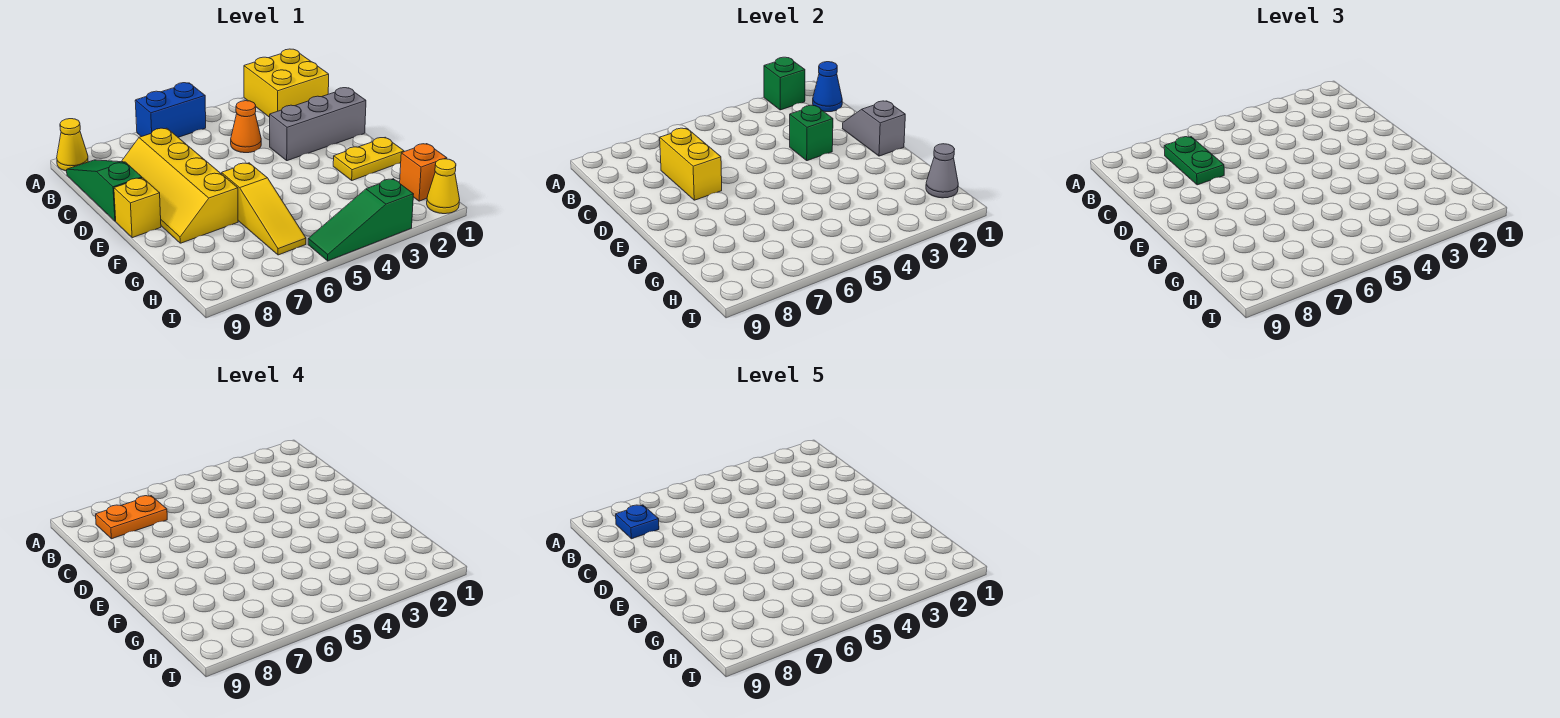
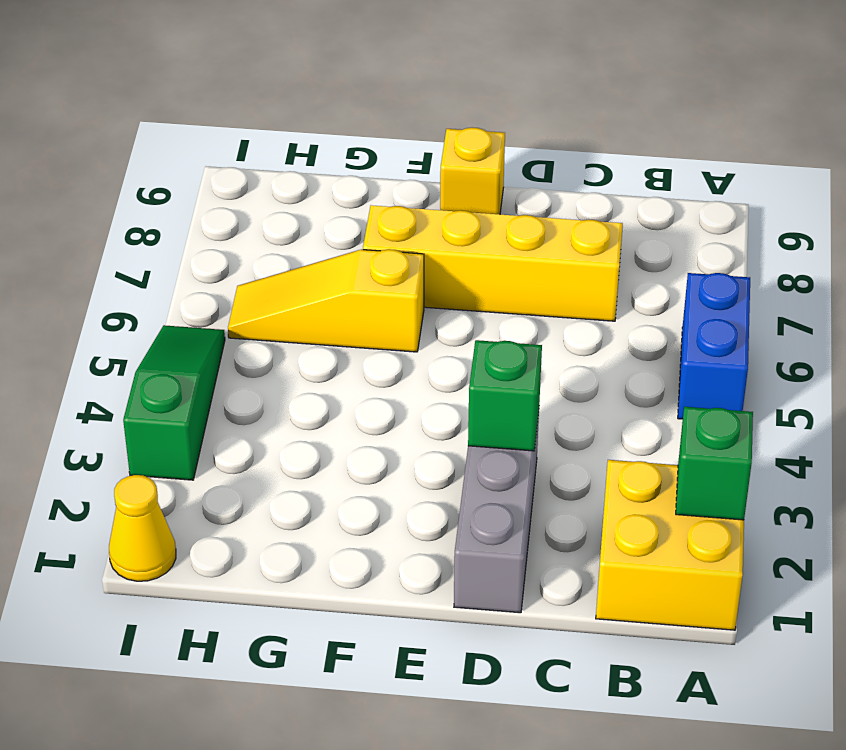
none -> yellow cone A9 level 1
none -> green slope B9:D9 level 1 top D
none -> orange cone C4 level 1

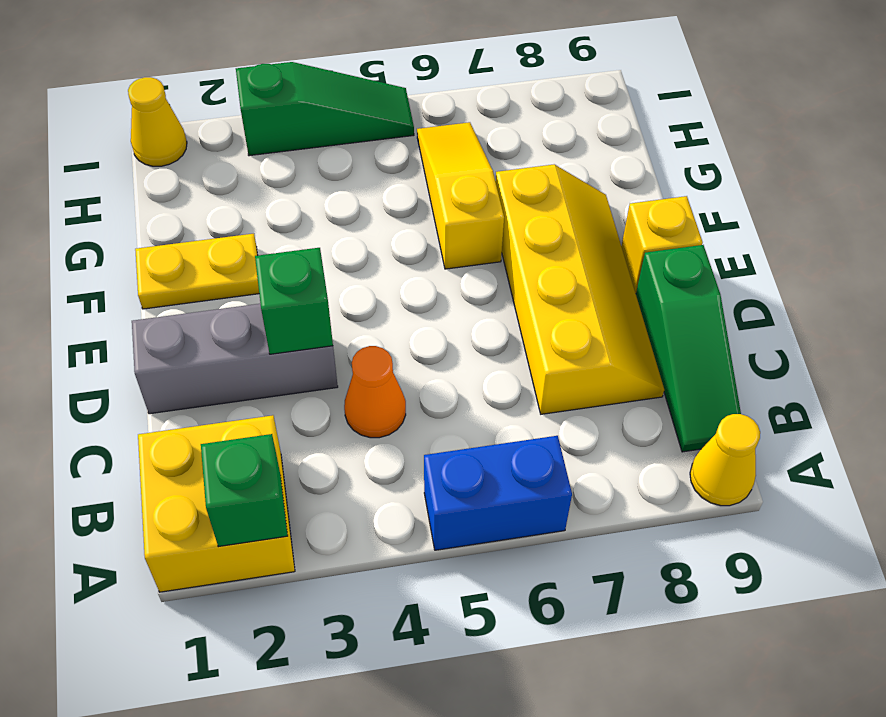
none -> orange brick H1 level 1
none -> blue cone B1 level 2
none -> yellow brick C7:D7 level 2

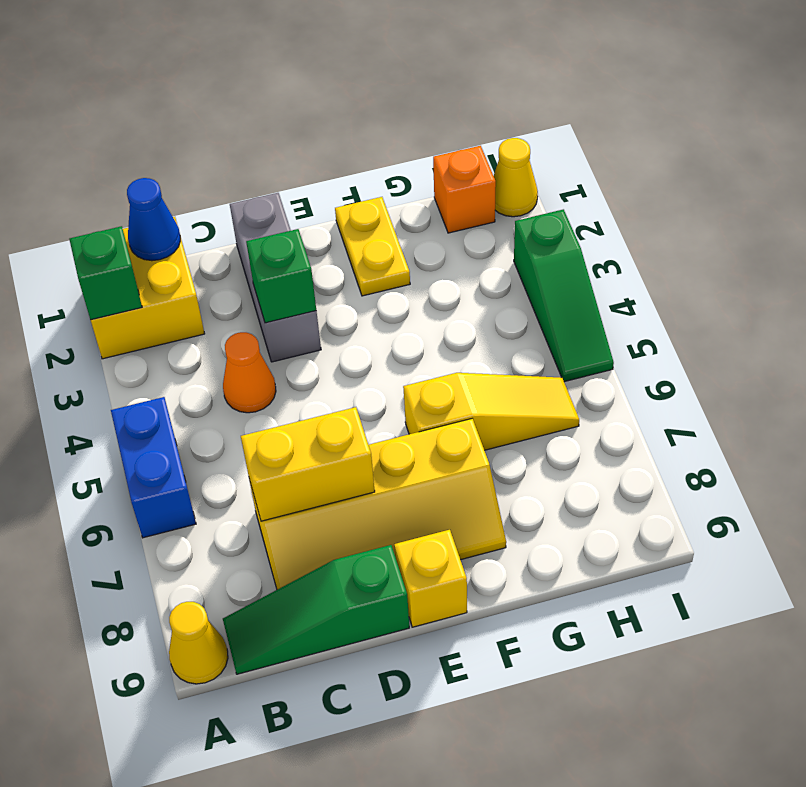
none -> grey slope D1:E1 level 2 top E
none -> grey cone H1 level 2
none -> green plate B7:C7 level 3

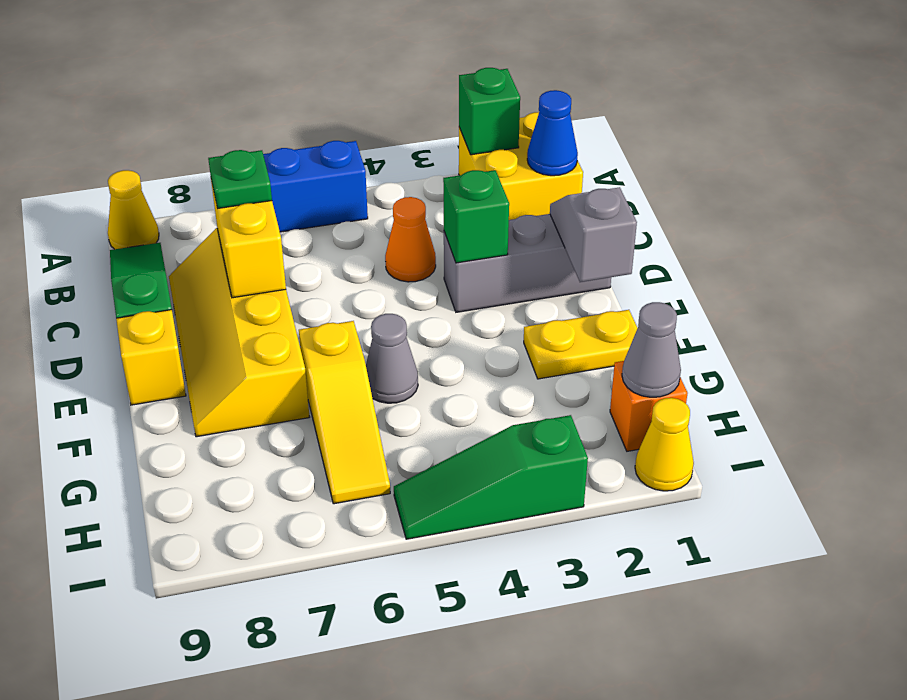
green plate C7 level 3 -> green plate B7:C7 level 3
grey cone F5 level 1 -> none
none -> orange plate B7:B8 level 4
none -> blue plate B8 level 5

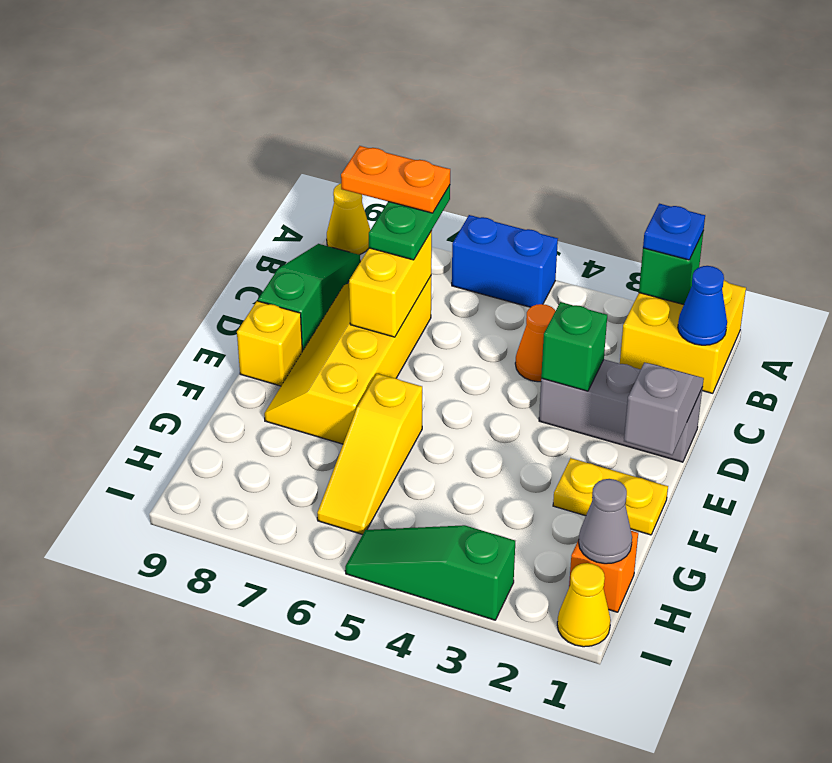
blue plate A2 level 3 -> blue plate B8 level 5

